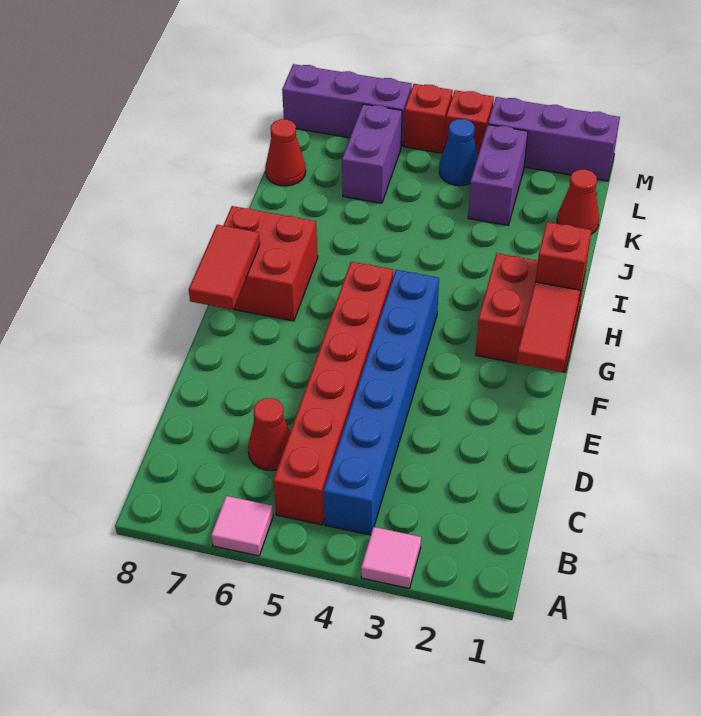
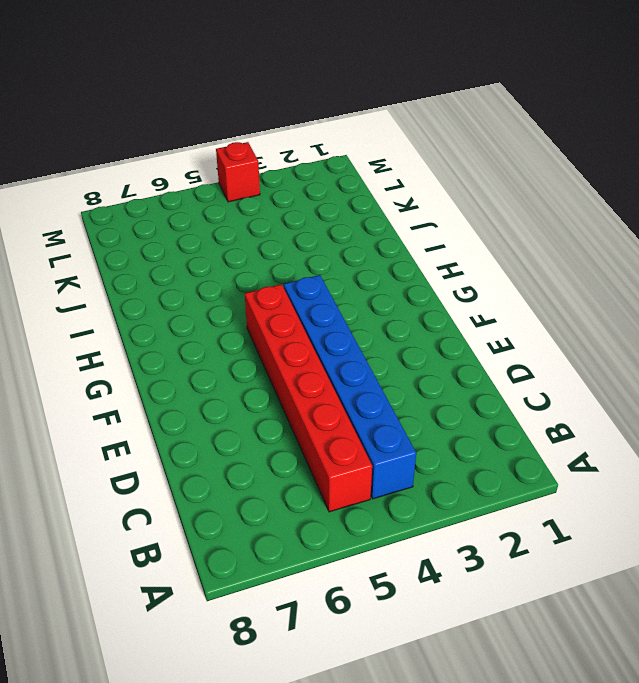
none -> pink tile A3 level 1
none -> pink tile A6 level 1
none -> red cone C6 level 1

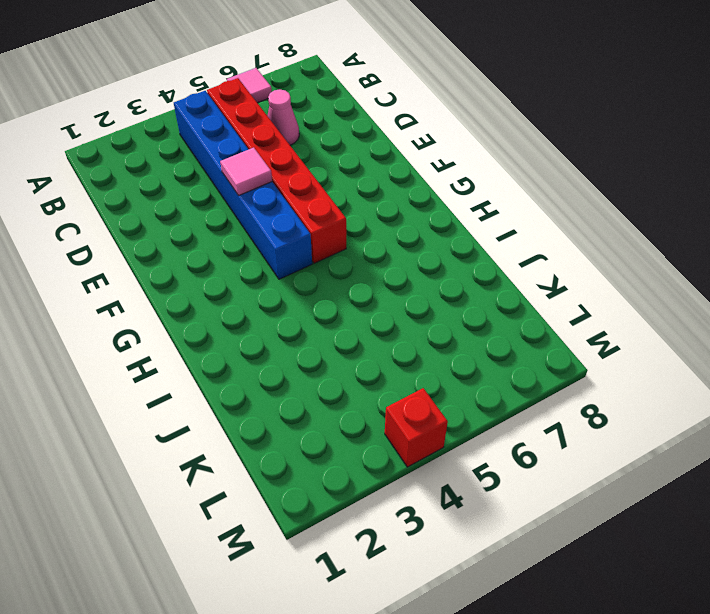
pink cone C6 level 1 -> red cone C6 level 1
pink tile E4 level 2 -> pink tile A3 level 1
none -> red brick G1:H2 level 1
none -> red brick G7:H8 level 1
none -> red cone K1 level 1

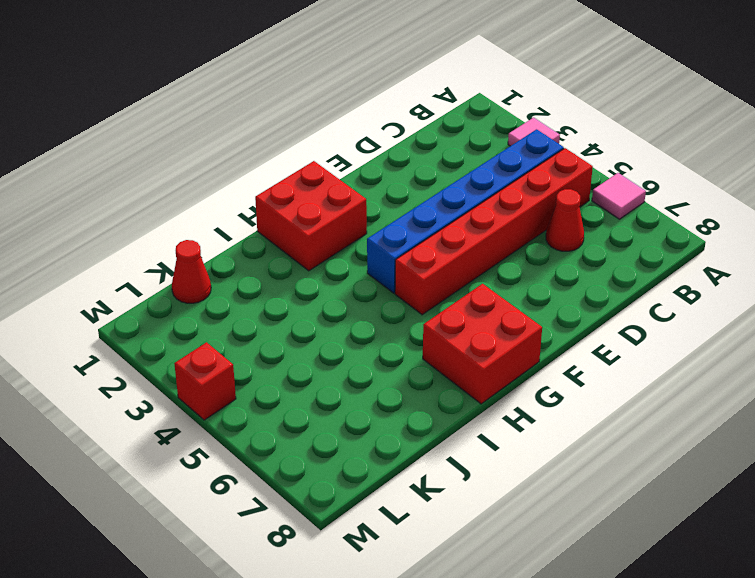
none -> purple brick K3:L3 level 1
none -> purple brick K6:L6 level 1
none -> red cone K8 level 1

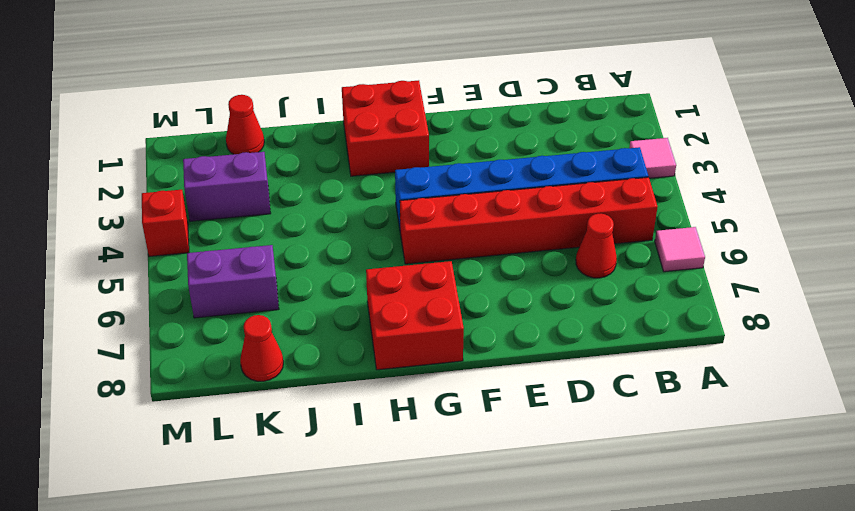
none -> blue cone L4 level 1
none -> purple brick M1:M3 level 1
none -> red brick M5 level 1

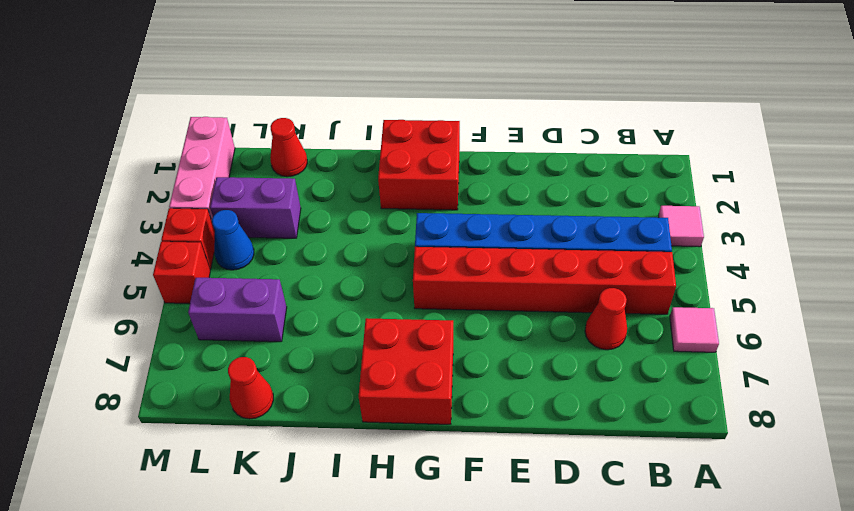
pink brick M1:M3 level 1 -> purple brick M1:M3 level 1
none -> purple brick M6:M8 level 1
none -> red tile F1:G1 level 2
none -> red tile F8:G8 level 2

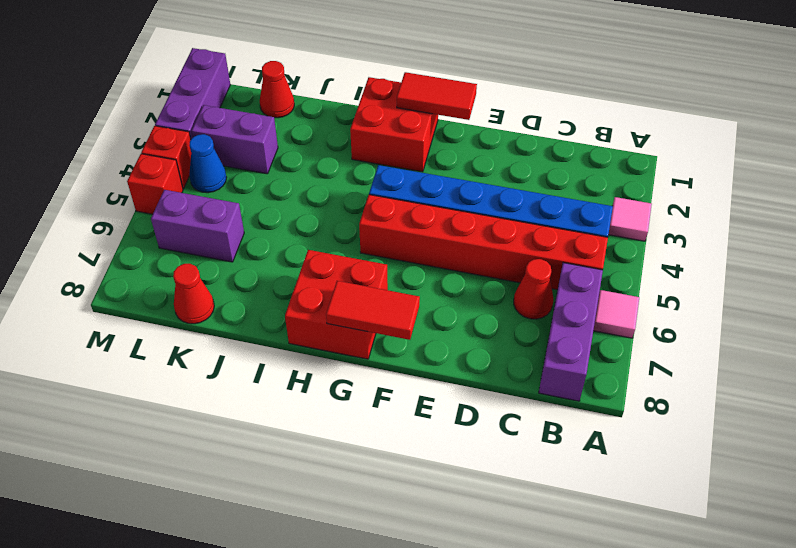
purple brick B6:B8 level 1 -> purple brick M6:M8 level 1
none -> red brick H1 level 2

